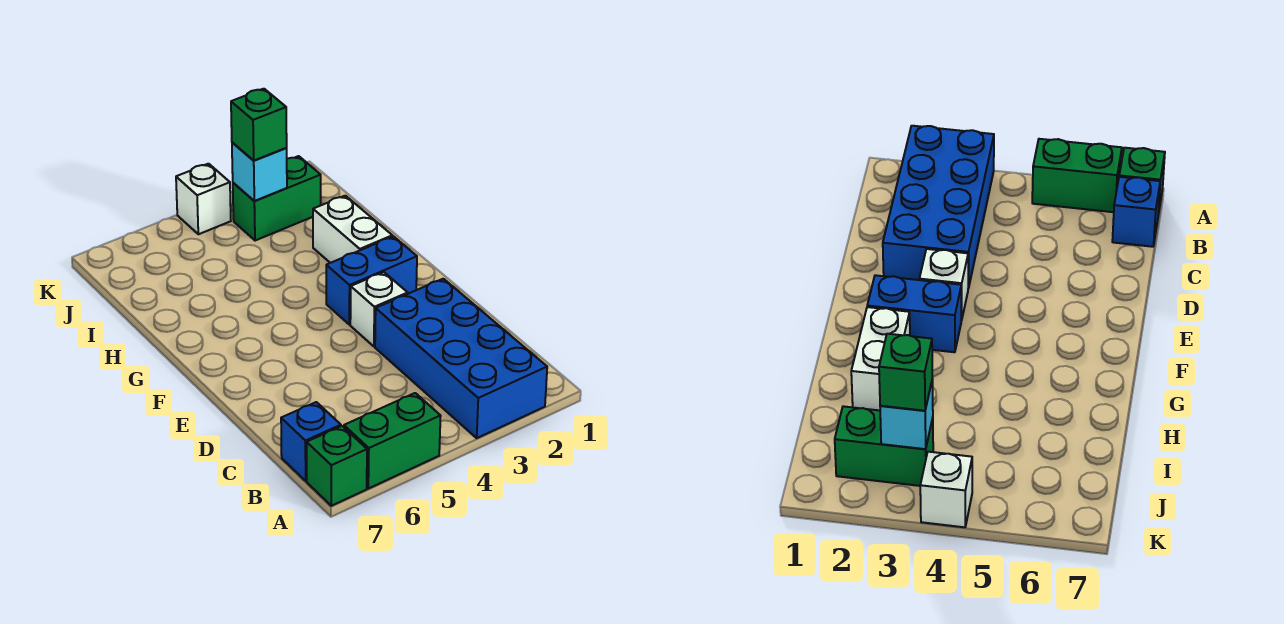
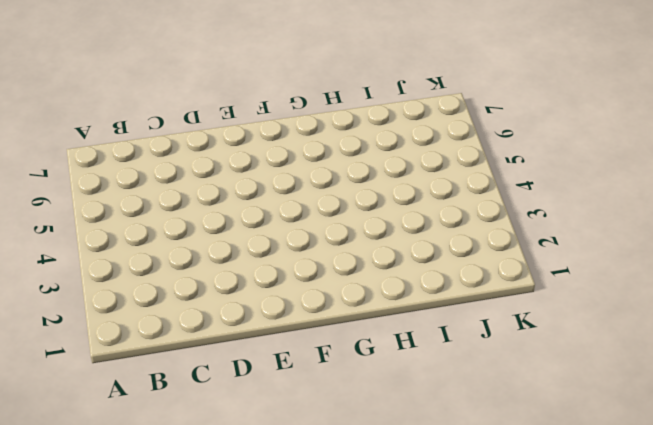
none -> blue brick A2:D3 level 1
none -> green brick A5:A6 level 1

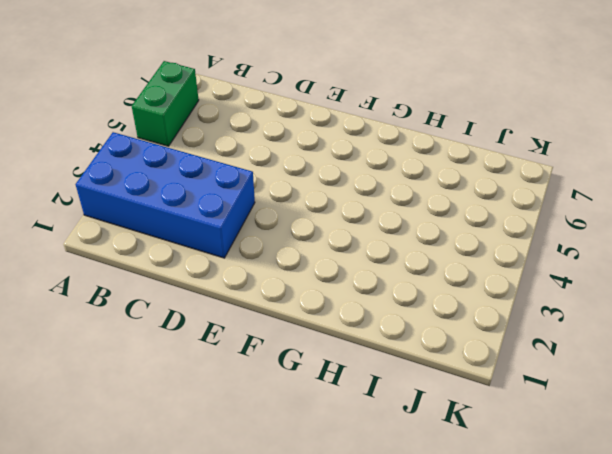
none -> green brick A7 level 1
none -> blue brick B7 level 1

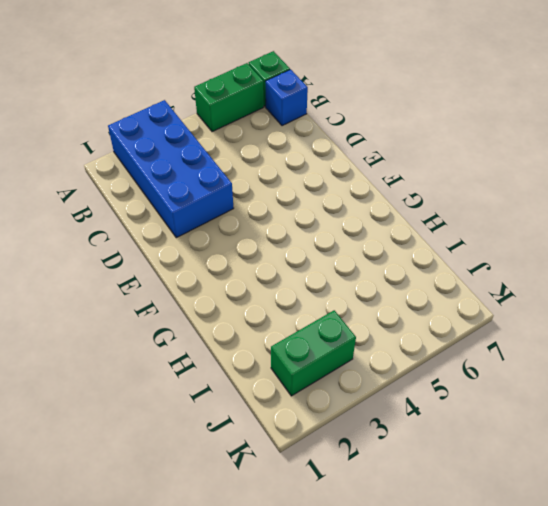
none -> white brick E3 level 1
none -> blue brick F2:F3 level 1

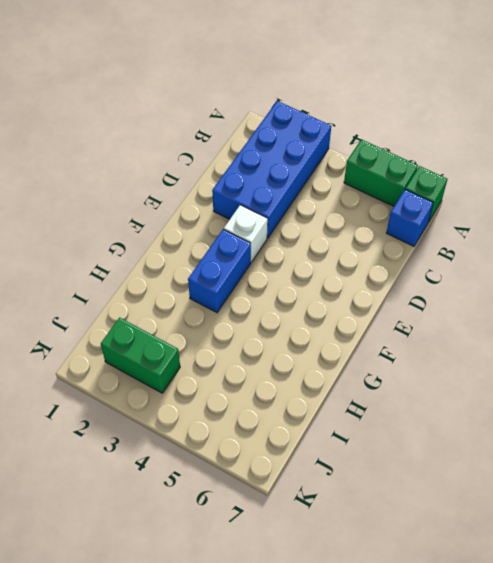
blue brick F3:G3 level 1 -> blue brick F2:F3 level 1
none -> white brick G2:H2 level 1
none -> white brick K4 level 1

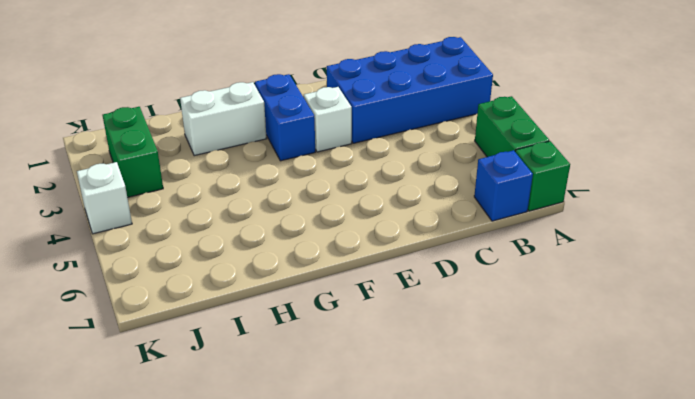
none -> cyan brick J3 level 2
none -> green brick J3 level 3

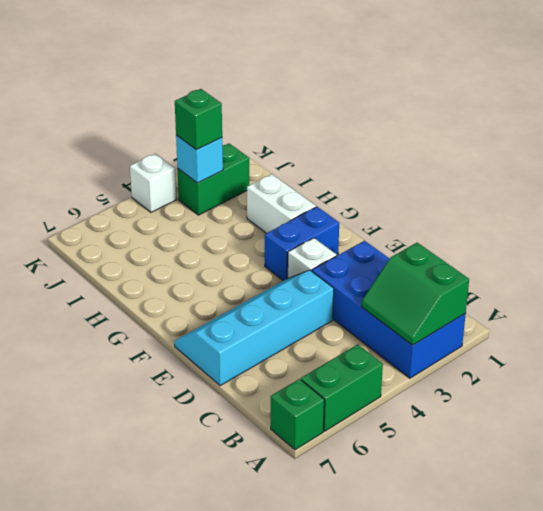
green slope A2:B3 level 2 top 2 -> none
cyan slope D4:E7 level 1 top D -> none
none -> blue brick B7 level 1

